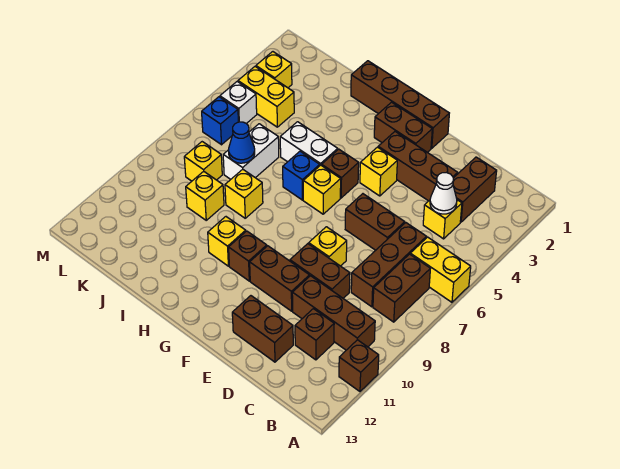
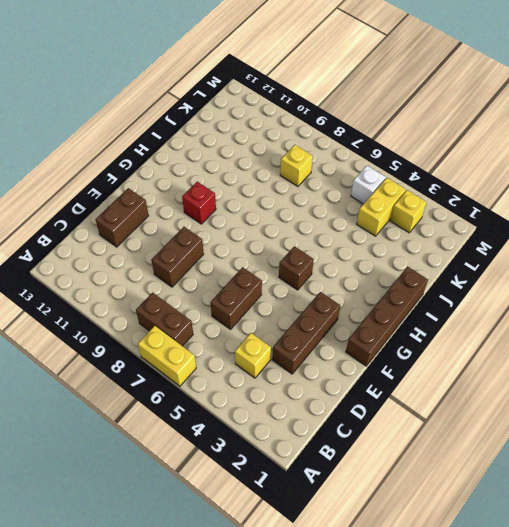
yellow brick A6:A7 level 1 -> yellow brick A6:B6 level 1
red brick G10 level 1 -> brown brick G10 level 1
none -> brown brick A11 level 1
none -> brown brick B10:D10 level 1
none -> brown brick C2:C3 level 1
none -> brown brick C6:C8 level 1

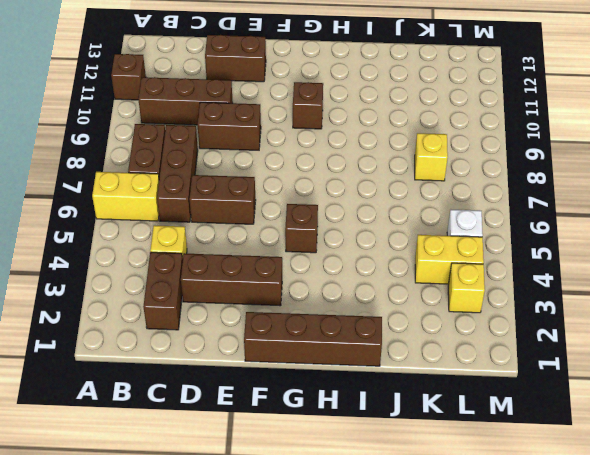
none -> brown brick C11 level 1
none -> yellow brick E8 level 1
none -> brown brick E10:F10 level 1
none -> brown brick F2:G2 level 1

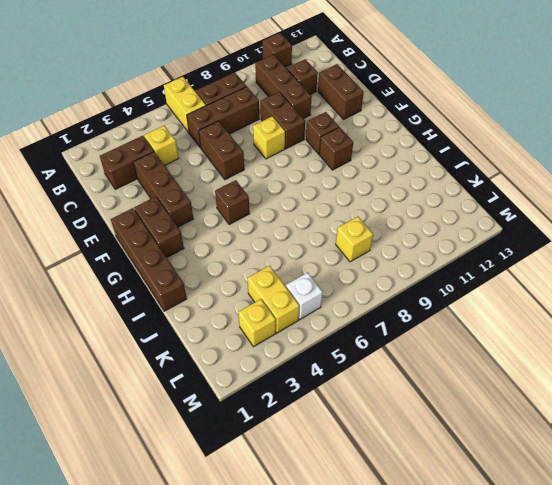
brown brick F10 level 1 -> brown brick E10:F10 level 1
none -> yellow brick F4 level 1
none -> yellow brick G6 level 1
none -> white brick H5:I5 level 1
none -> blue brick H6 level 1

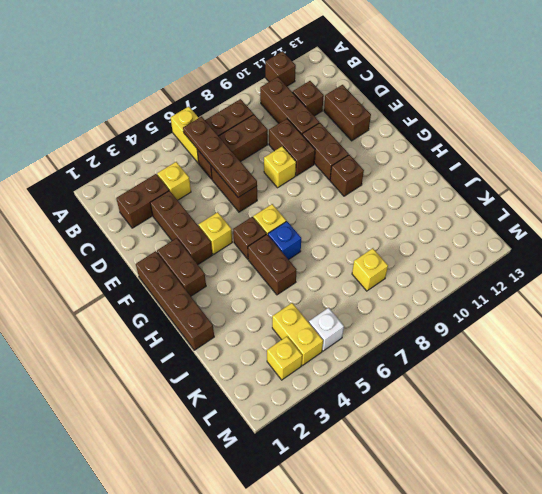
brown plate B6:E6 level 2 -> none
brown brick H5:I5 level 1 -> white brick H5:I5 level 1
none -> yellow brick H10 level 1
none -> yellow brick I8 level 1
none -> white brick J6:J7 level 1
none -> yellow brick J9 level 1

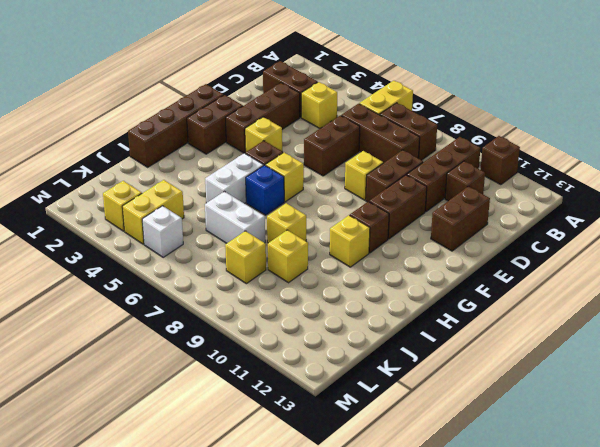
none -> blue brick L6 level 1
none -> white cone C4 level 2
none -> blue cone J7 level 2

